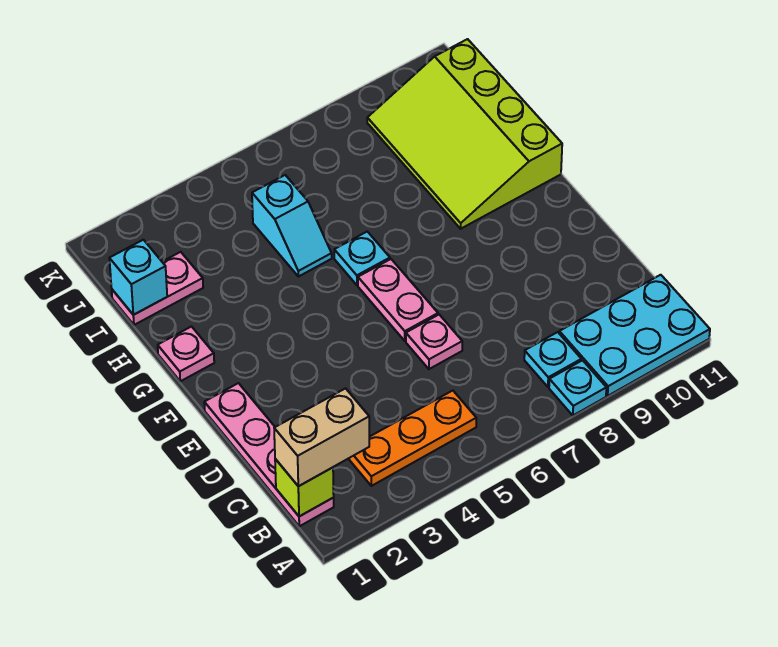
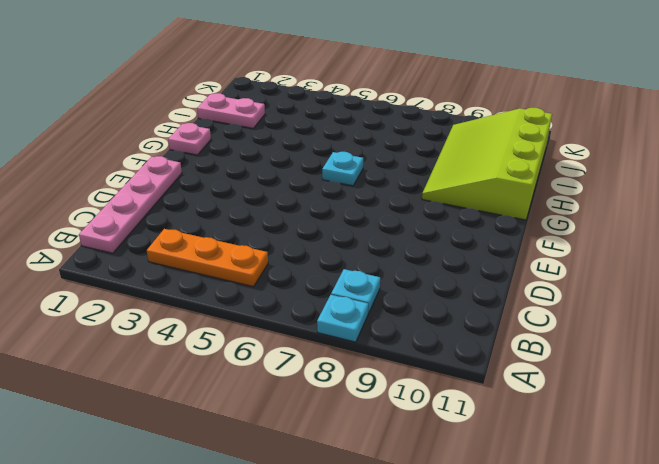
none -> cyan plate A9:B11 level 1
none -> pink plate D6 level 1
none -> pink plate E6:F6 level 1

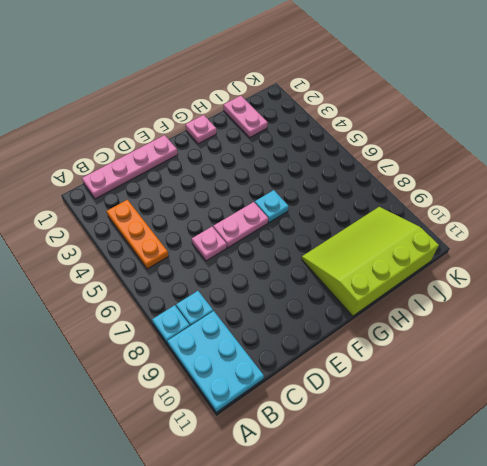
none -> cyan slope H5:I5 level 1 top I
none -> lime brick B1 level 2
none -> cyan brick I1 level 2

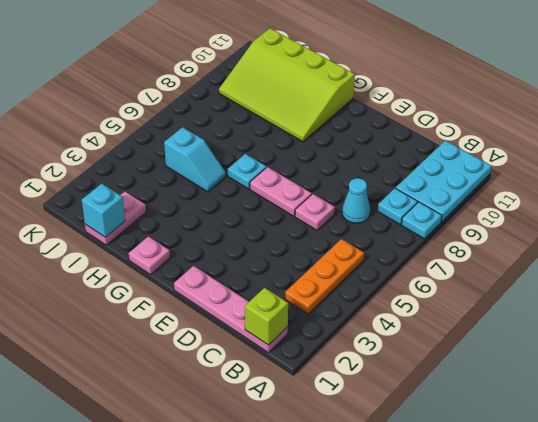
cyan cone C7 level 1 -> none
none -> tan brick B1:B2 level 3

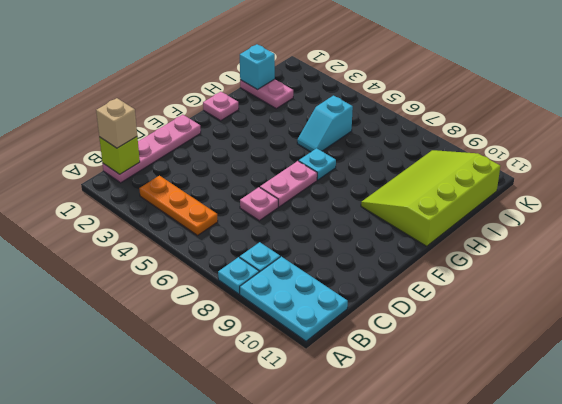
tan brick B1 level 3 -> tan brick B1:B2 level 3

